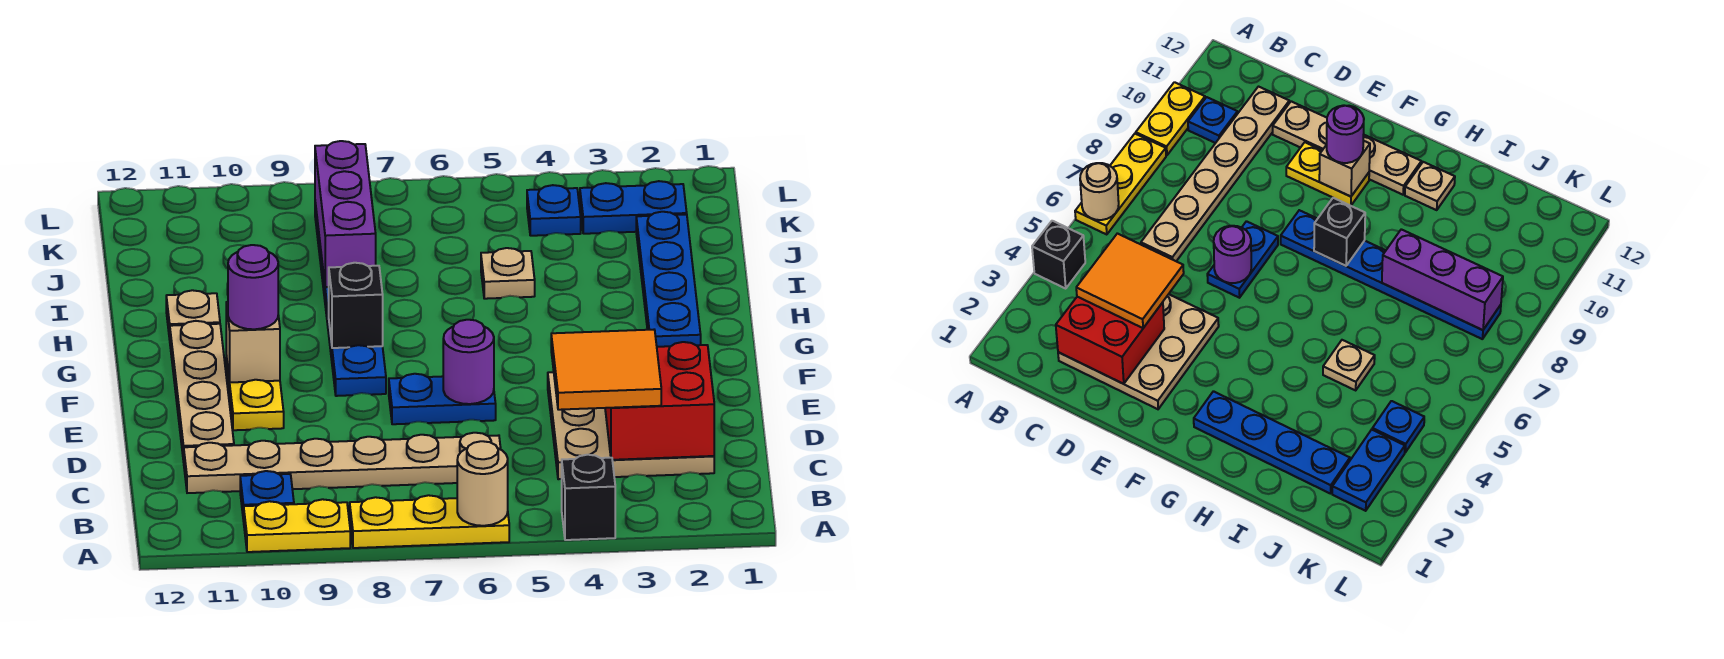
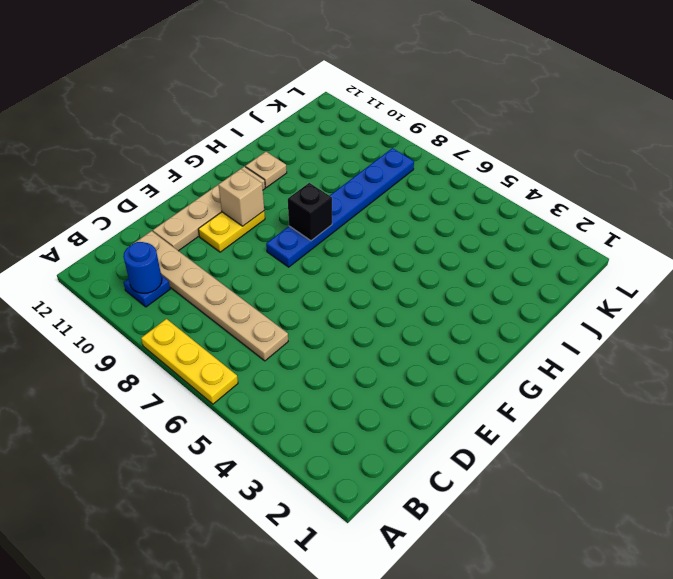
blue round brick B10 level 2 -> none
none -> black brick A4 level 1
none -> yellow plate A9:A10 level 1
none -> tan plate C2:E4 level 1

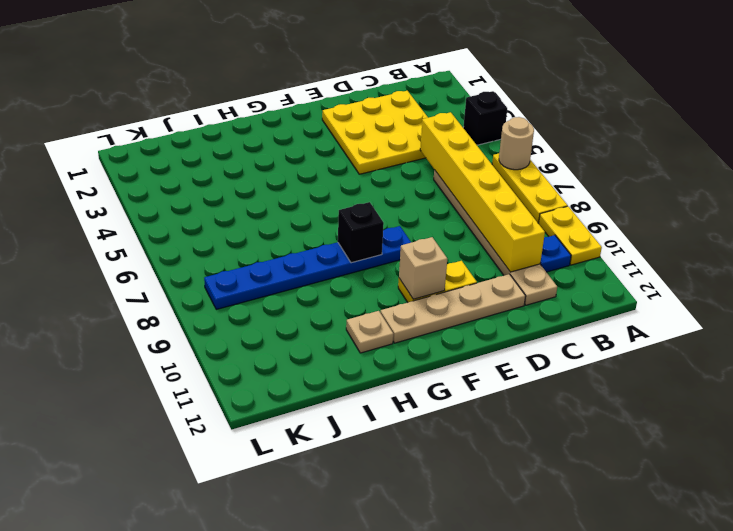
yellow plate C2:E4 level 1 -> tan plate C2:E4 level 1
yellow brick C5:C10 level 2 -> none
none -> blue plate E6:E7 level 1
none -> blue plate G2:J2 level 1
none -> tan plate I5 level 1

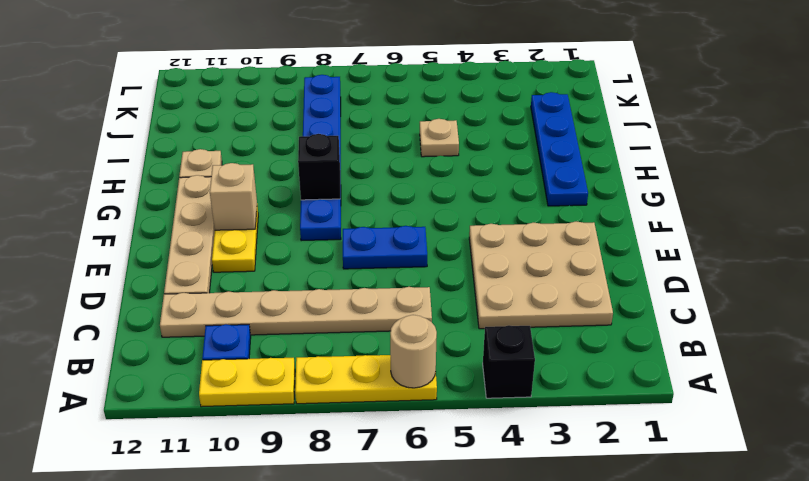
none -> blue plate K2:K3 level 1
none -> blue plate K4 level 1
none -> red brick C2:D3 level 2

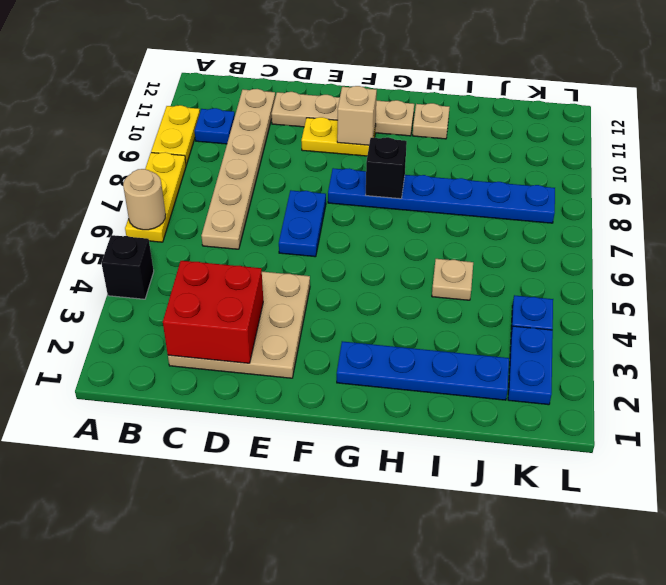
none -> purple round brick E6 level 2
none -> purple brick I8:K8 level 2
none -> orange tile C3:D4 level 3

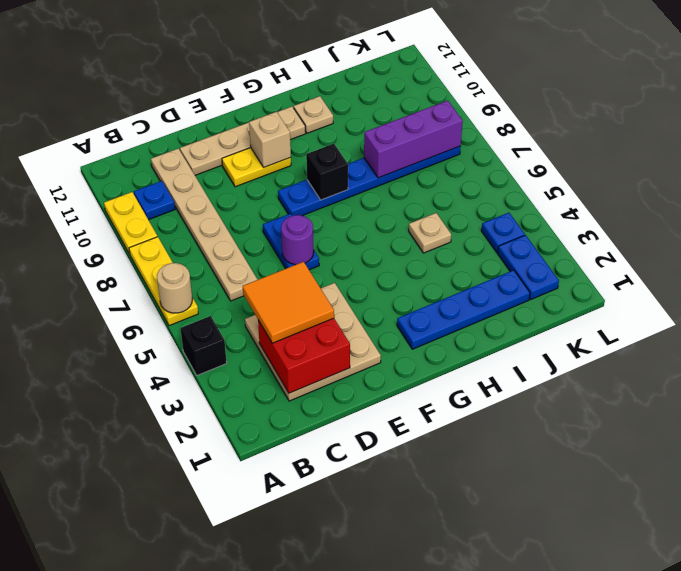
none -> purple round brick F10 level 3

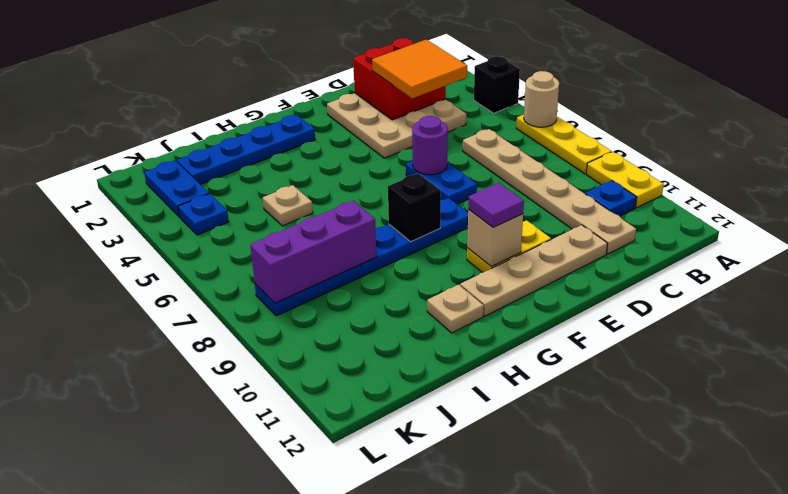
purple tile F10 level 3 -> purple round brick F10 level 3

